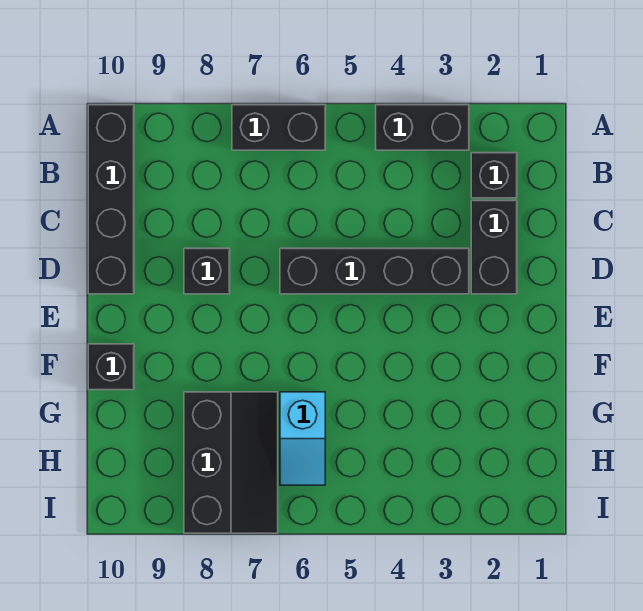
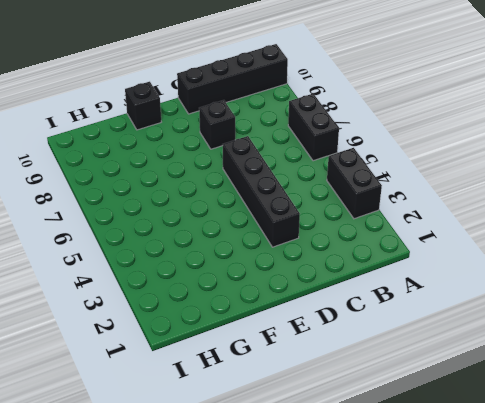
none -> black brick B2 level 1
none -> black brick C2:D2 level 1

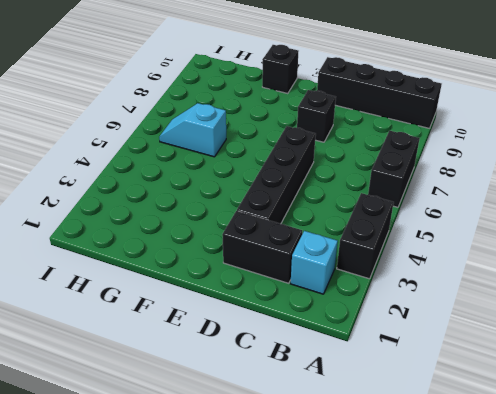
cyan brick B2 level 1 -> black brick B2 level 1
none -> black slope G7:I8 level 1 top 8

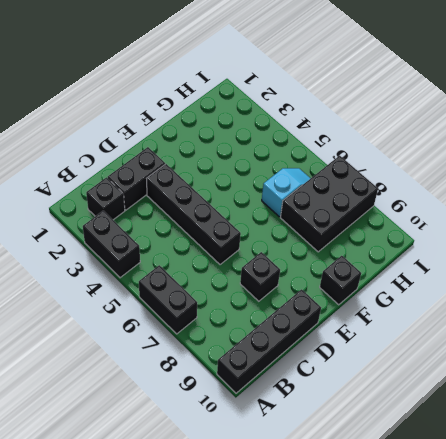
black brick G7:I8 level 1 -> black slope G7:I8 level 1 top 8

